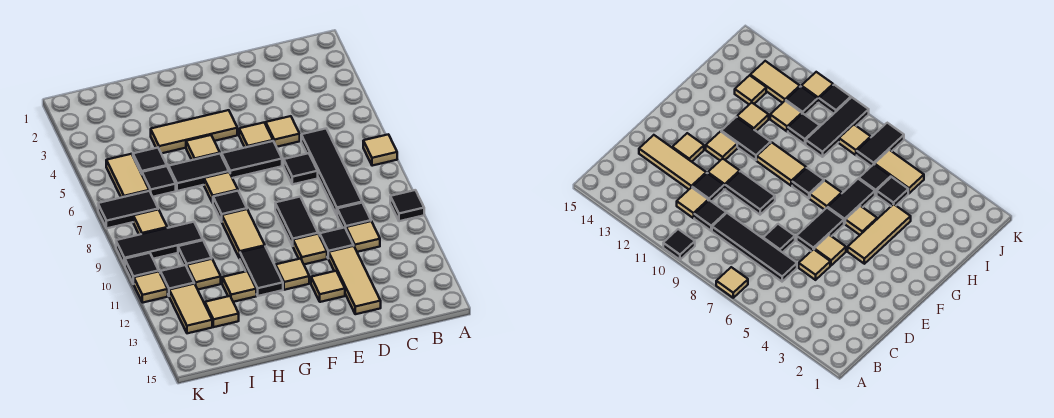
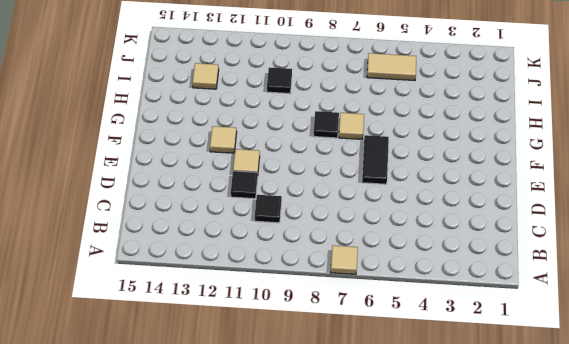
none -> black tile A10 level 1
none -> black tile C6:C9 level 1
none -> tan tile C11 level 1
none -> tan tile D5 level 1

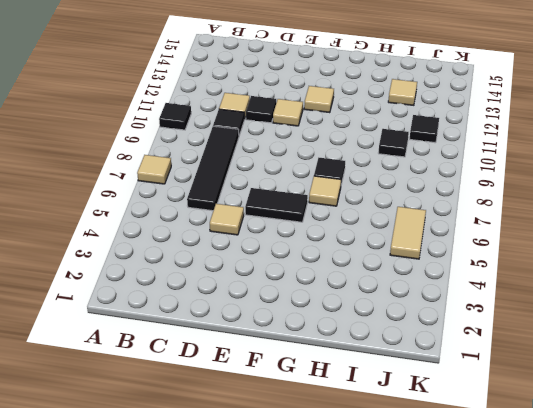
none -> black tile D7 level 1
none -> tan tile D12:D14 level 1
none -> tan tile E5 level 1
none -> black tile E9:E10 level 1

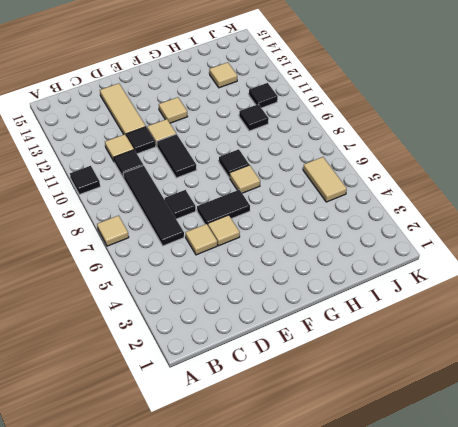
none -> tan tile E13 level 1
none -> tan tile F4:H4 level 1
none -> tan tile G5 level 1
none -> black tile G6:H6 level 1

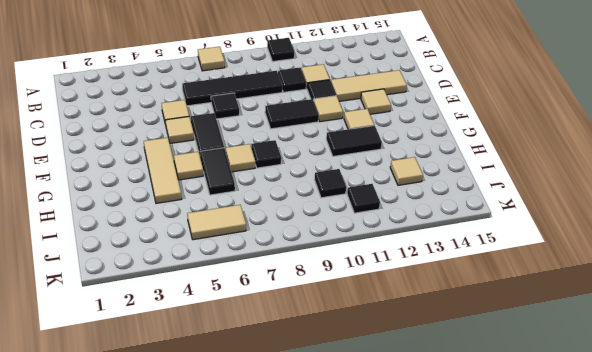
none -> tan tile G9:G10 level 1
none -> tan tile H12 level 1
none -> black tile I5 level 1
none -> black tile I6 level 1

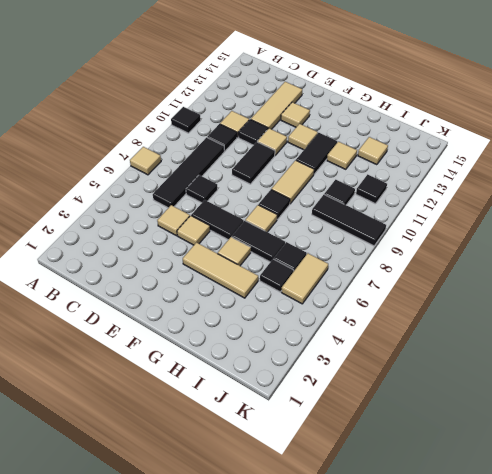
none -> tan tile I11 level 1
none -> black tile J7:K7 level 1
none -> tan tile J8 level 1
none -> tan tile J12:J13 level 1

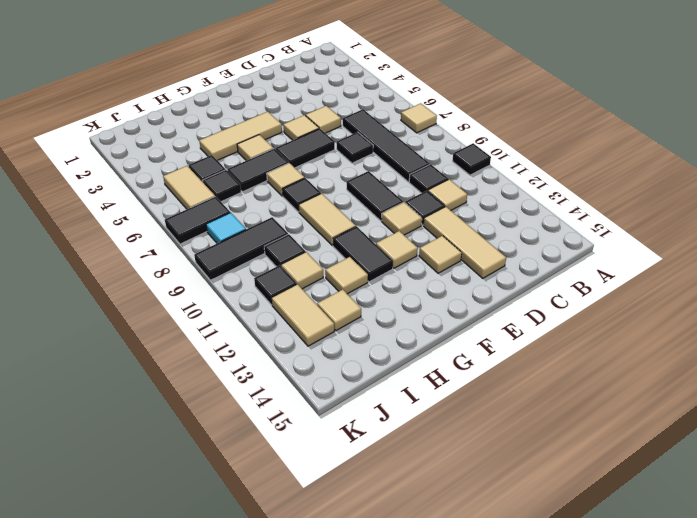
cyan tile J8 level 1 -> tan tile J8 level 1
none -> black tile K10 level 1
none -> tan tile K11 level 1

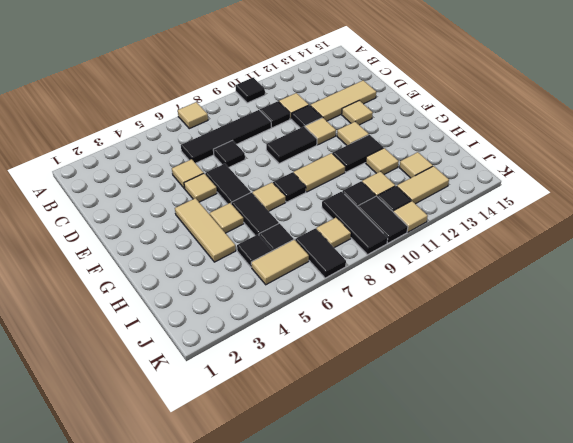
black tile J10:K10 level 1 -> black tile K10 level 1

